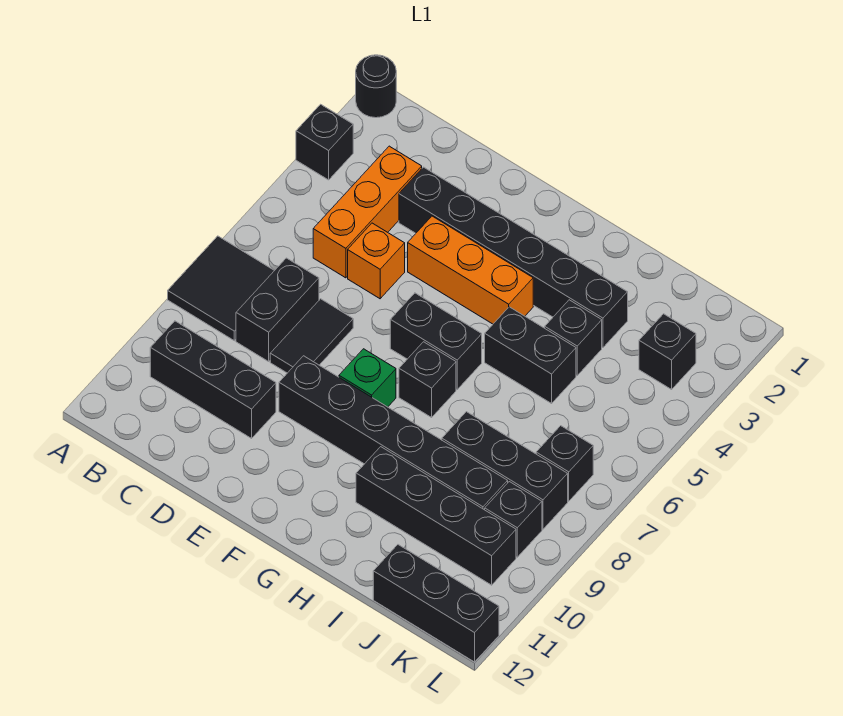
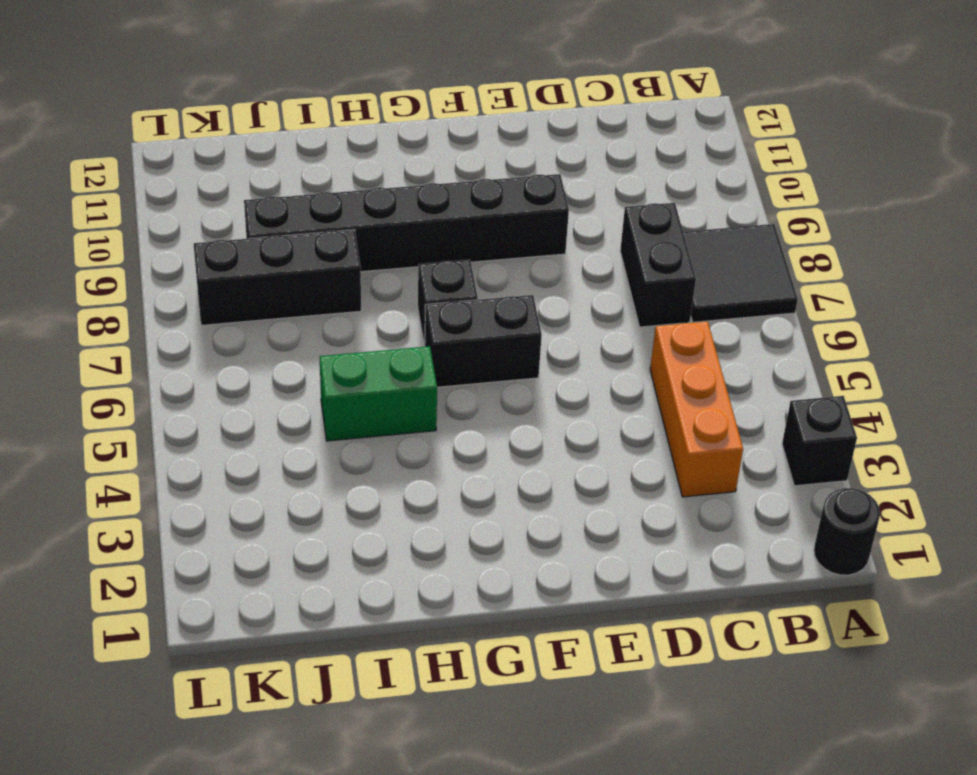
green brick H5:I5 level 1 -> black brick H5:I5 level 1
none -> black brick B10:D10 level 1
none -> black brick D3:I3 level 1
none -> orange brick D5 level 1

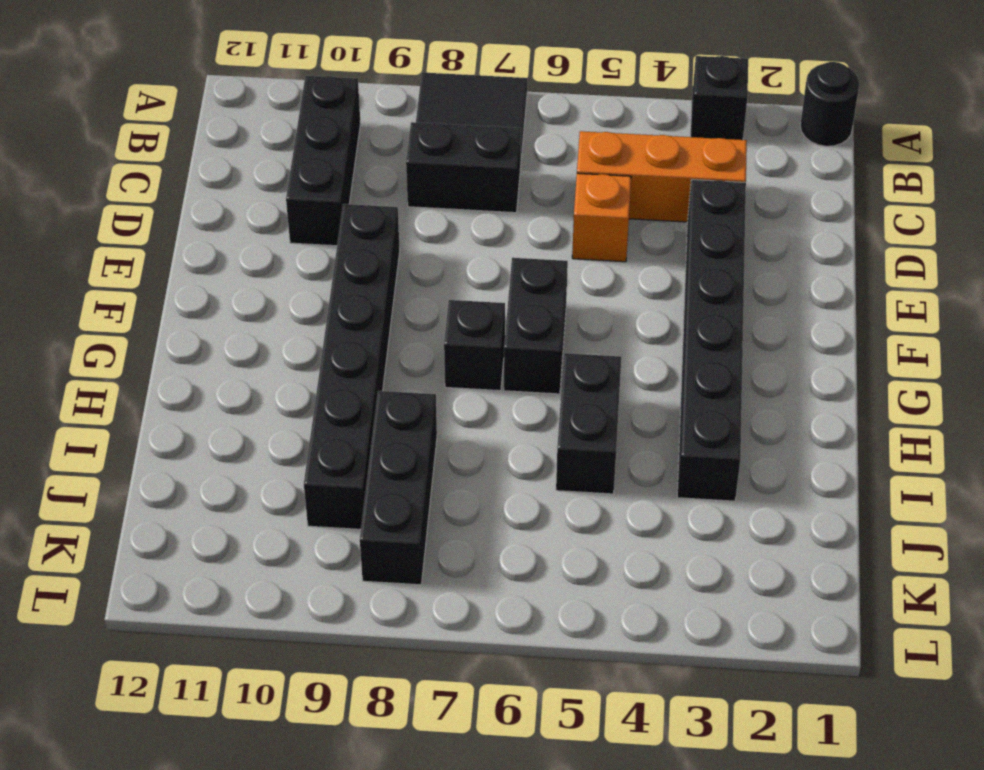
none -> black tile D7:D8 level 1
none -> orange brick E4:G4 level 1
none -> green brick F8 level 1

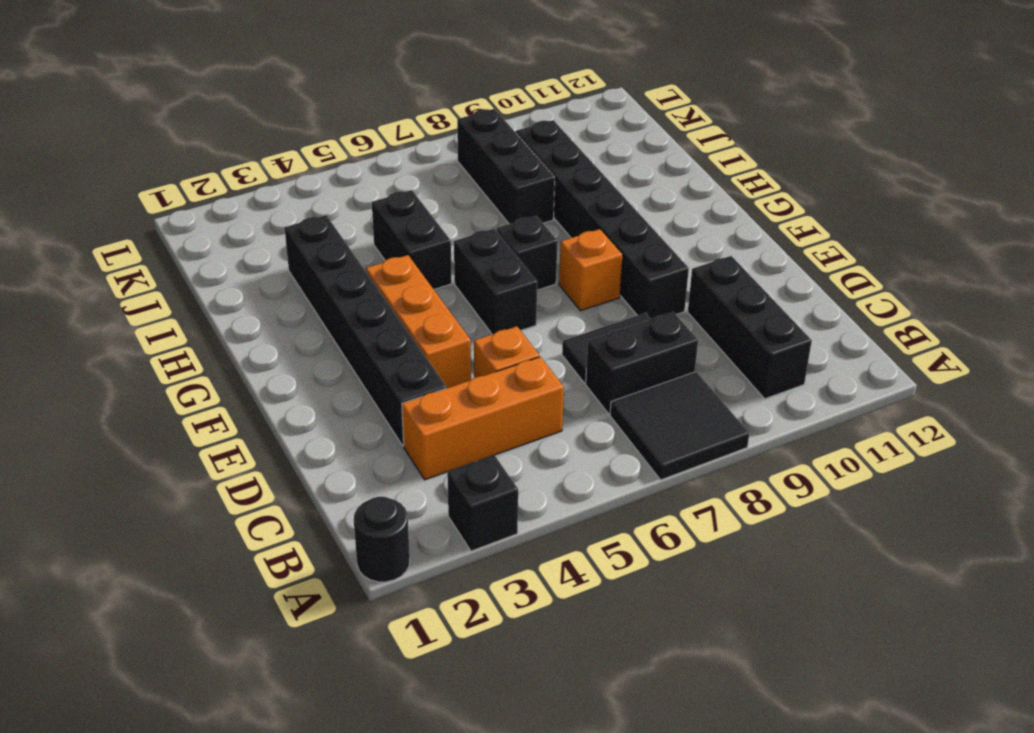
orange brick F8 level 1 -> green brick F8 level 1
none -> black brick H10:K10 level 1
none -> black brick I4 level 1
none -> black brick J12:L12 level 1

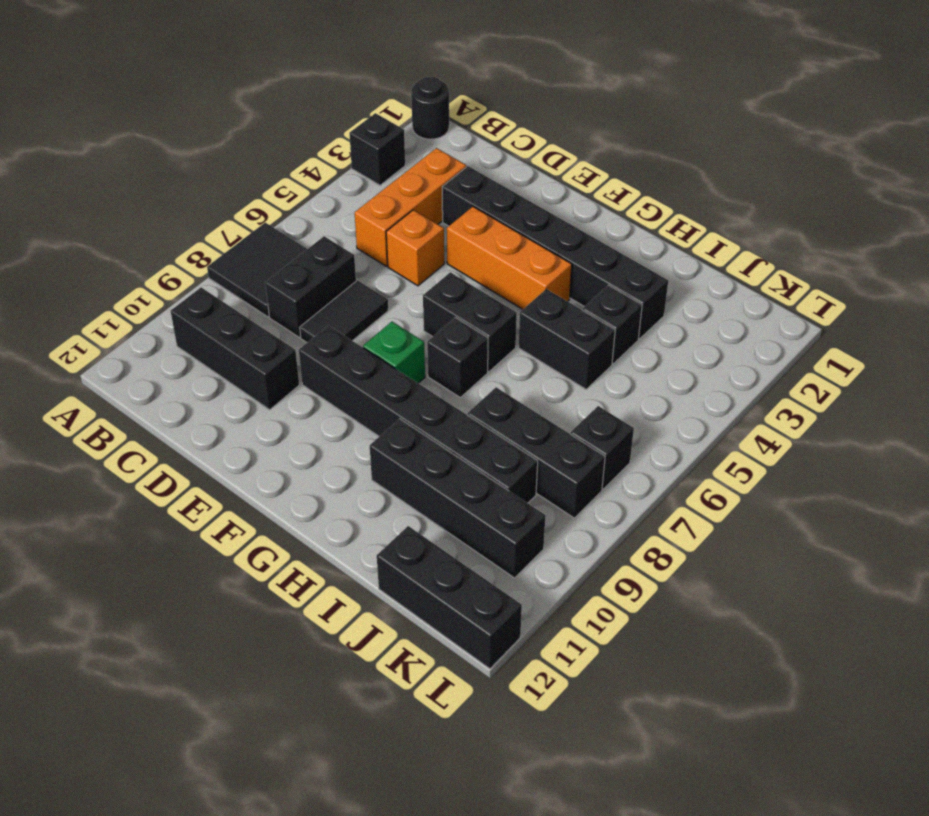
none -> black brick K3 level 1
none -> black brick K9 level 1

